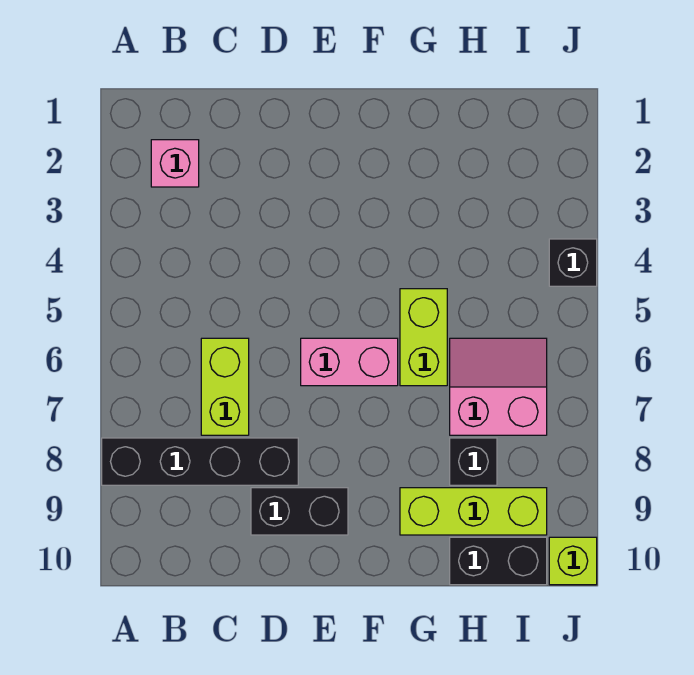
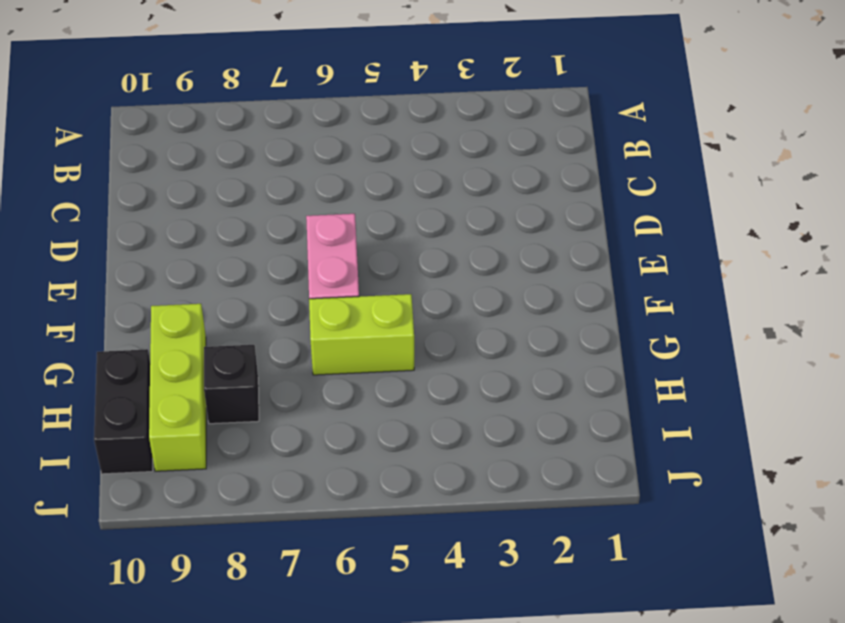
none -> black brick A8:D8 level 1
none -> pink brick B2 level 1
none -> lime brick C6:C7 level 1

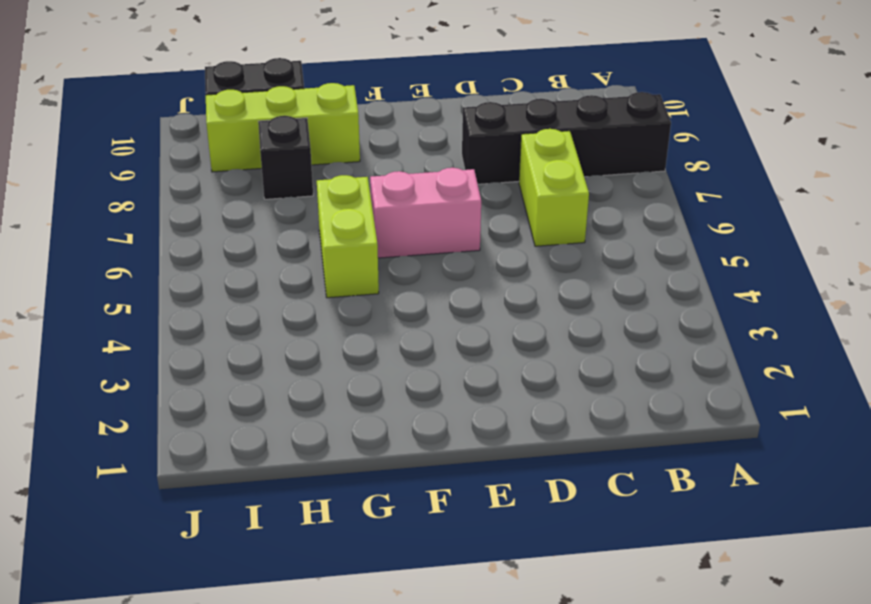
none -> pink brick B2 level 1
none -> black brick D9:E9 level 1
none -> pink slope H6:I7 level 1 top 7

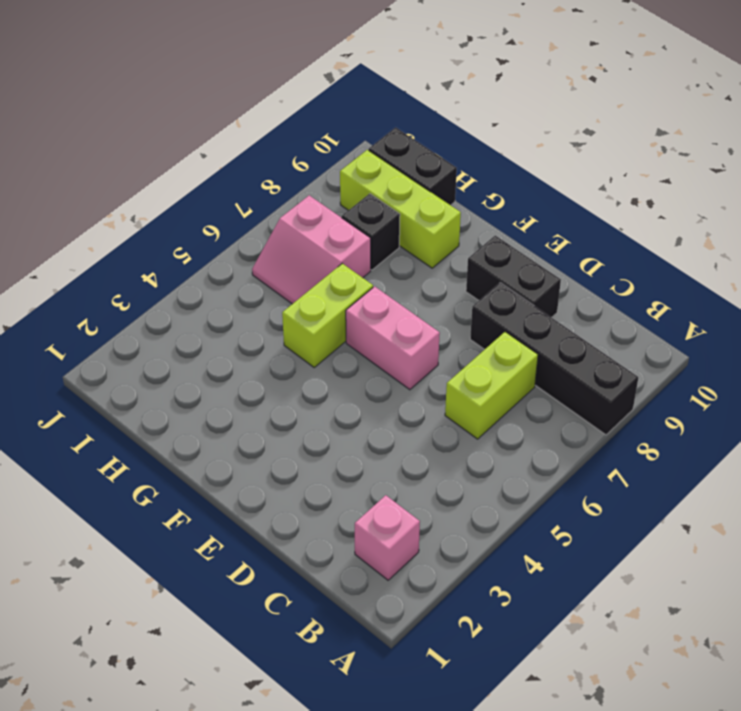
none -> black brick J4 level 1
none -> lime brick J10 level 1

